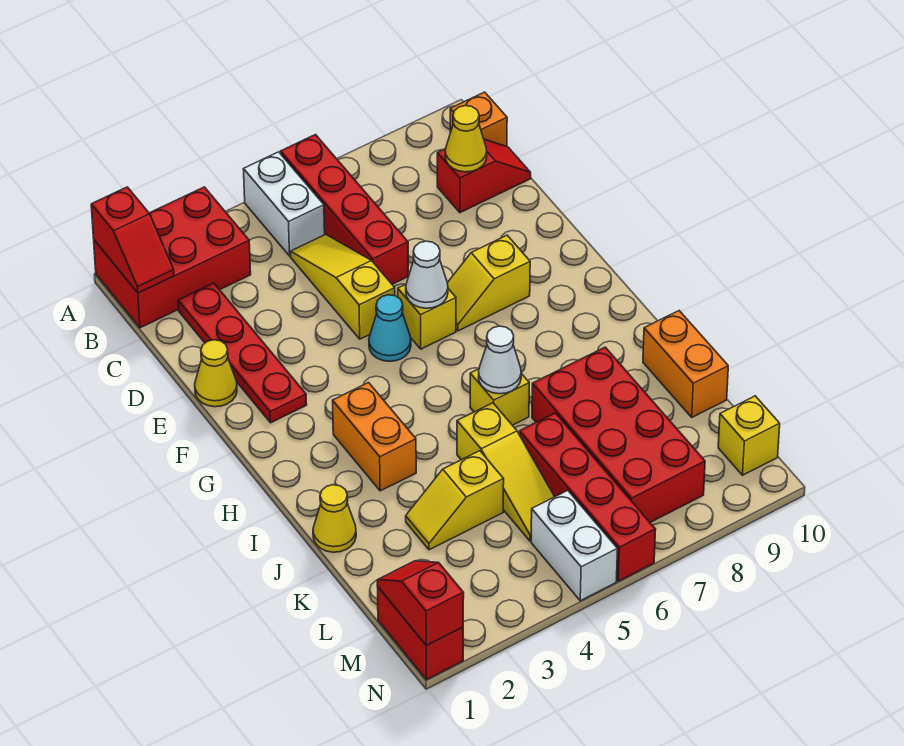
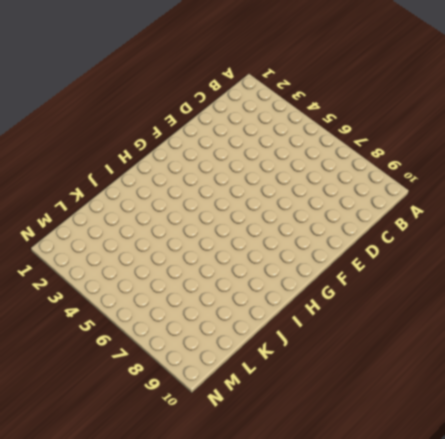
none -> red brick A1:B3 level 1
none -> white brick A5:B5 level 1
none -> red brick A6:D6 level 1

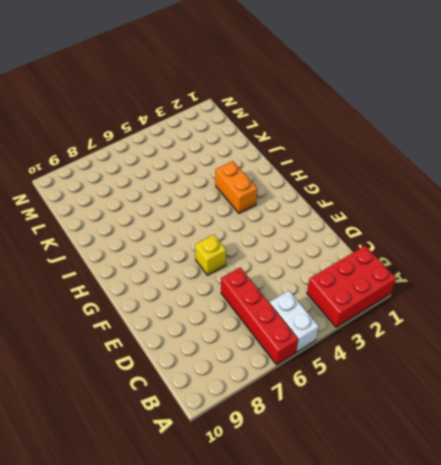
none -> orange brick B10 level 1
none -> red plate C2:F2 level 1
none -> yellow slope C5:E5 level 1 top E

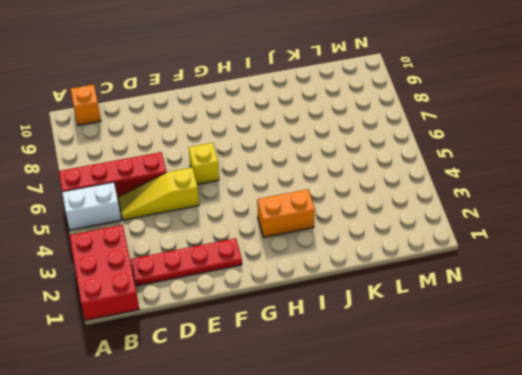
none -> red slope C9:C10 level 1 top 9
none -> yellow cone E1 level 1
none -> cyan cone F5 level 1

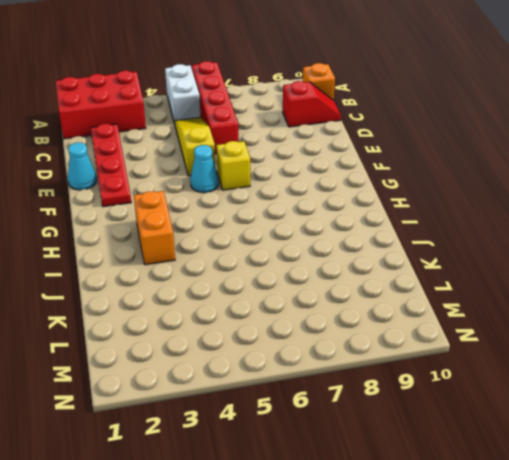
cyan cone E1 level 1 -> yellow cone E1 level 1
none -> yellow slope F7:F8 level 1 top 8
none -> yellow brick I6 level 1
none -> yellow cone J1 level 1

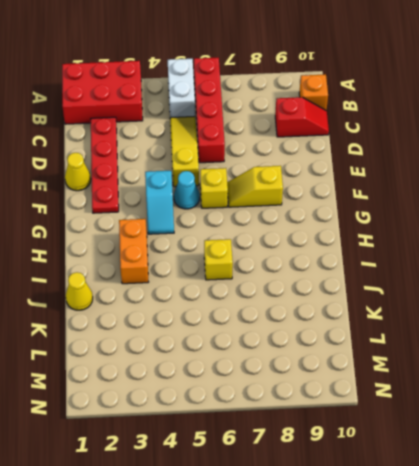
cyan slope F4:G4 level 1 top F -> none
none -> yellow slope J5:L5 level 1 top J
none -> red brick J7:M8 level 1
none -> orange brick J10:K10 level 1

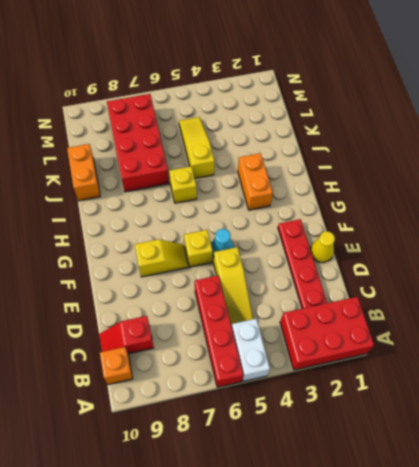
none -> yellow cone J1 level 1
none -> yellow slope K3:K4 level 1 top 4
none -> red brick K6:N6 level 1

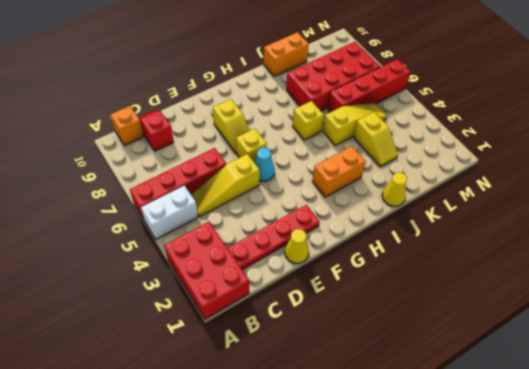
none -> red brick M1:N1 level 1
none -> white brick M5:N5 level 1
none -> yellow brick M10 level 1

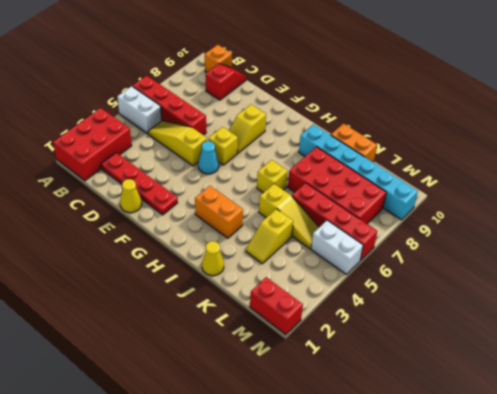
cyan brick I9:N9 level 1 -> none
none -> yellow brick M10 level 1
none -> red slope A1:B1 level 2 top A
none -> yellow cone C9 level 2

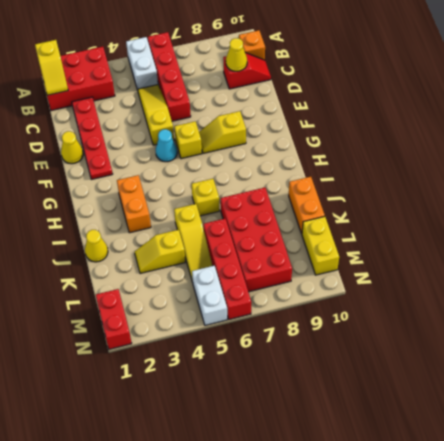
yellow slope A1:B1 level 2 top A -> red slope A1:B1 level 2 top A
yellow brick L10:M10 level 1 -> yellow brick M10 level 1
none -> white cone F6 level 2
none -> white cone I6 level 2
none -> red slope M1:N1 level 2 top N

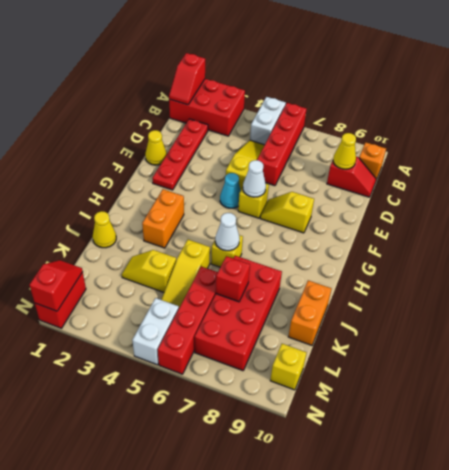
red brick K7 level 2 -> none

